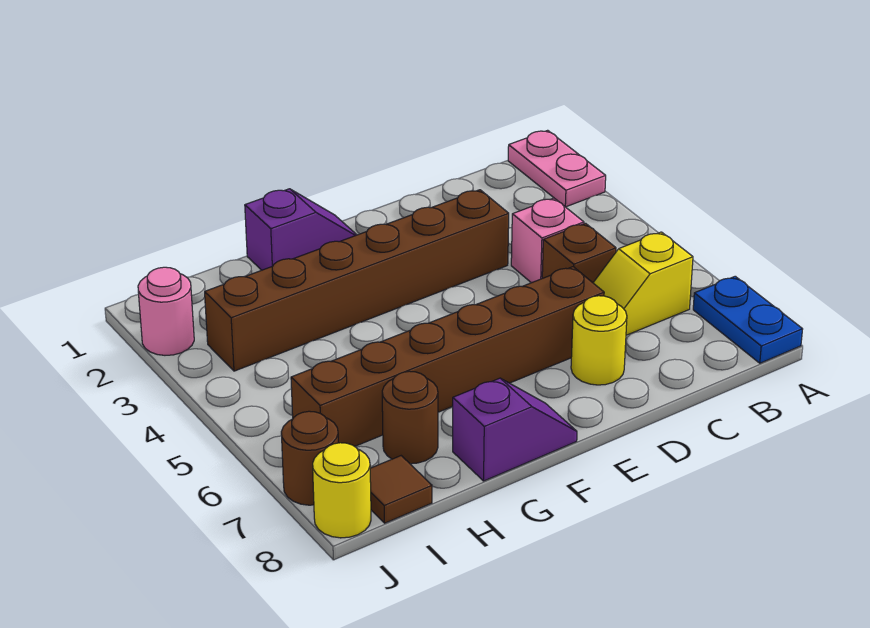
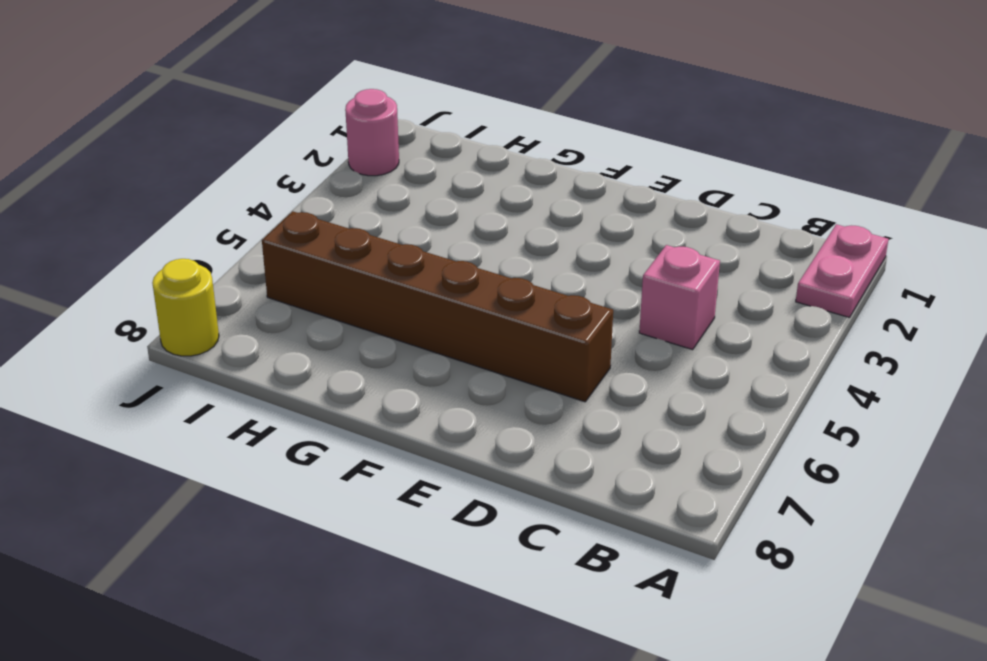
none -> blue plate A7:A8 level 1
none -> yellow slope B6:C6 level 1 top B
none -> brown brick C5 level 1

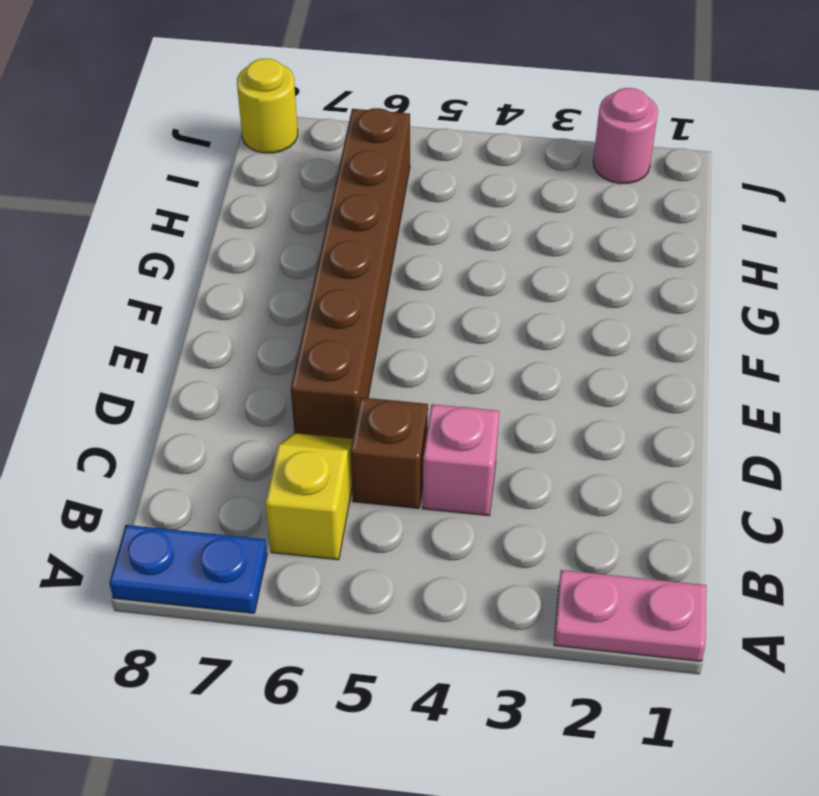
none -> brown brick D3:I3 level 1
none -> yellow round brick D7 level 1
none -> purple slope F1:G1 level 1 top G

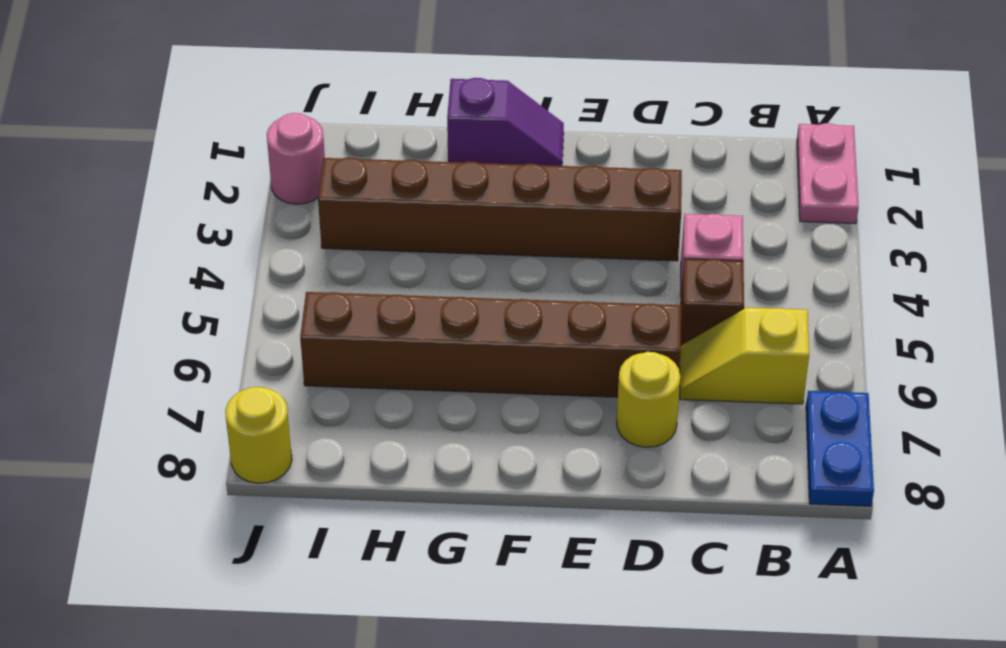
none -> purple slope F8:G8 level 1 top G
none -> brown round brick H7 level 1
none -> brown tile I8 level 1

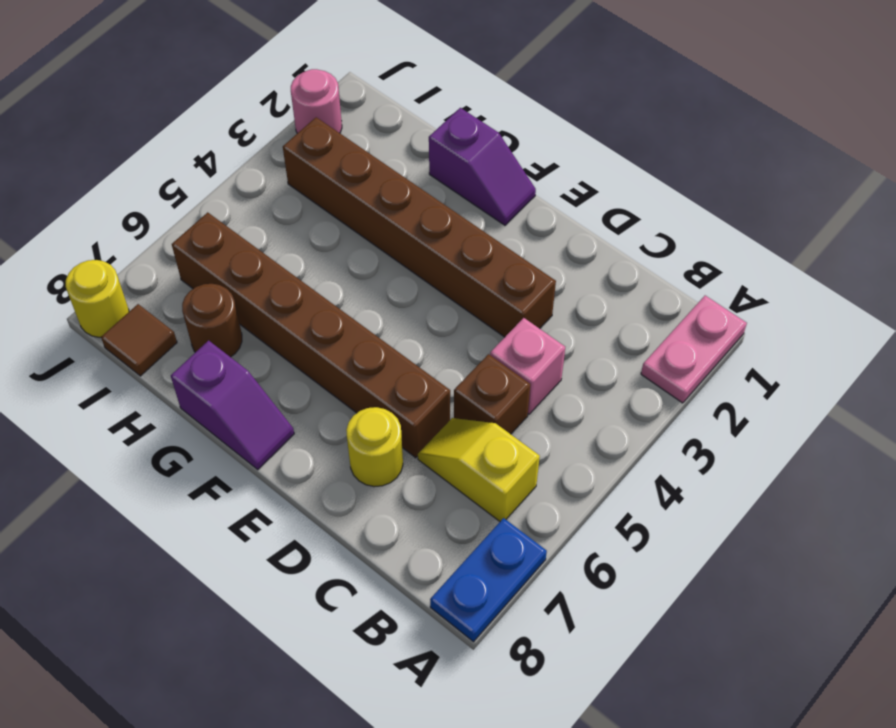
none -> brown round brick J7 level 1

